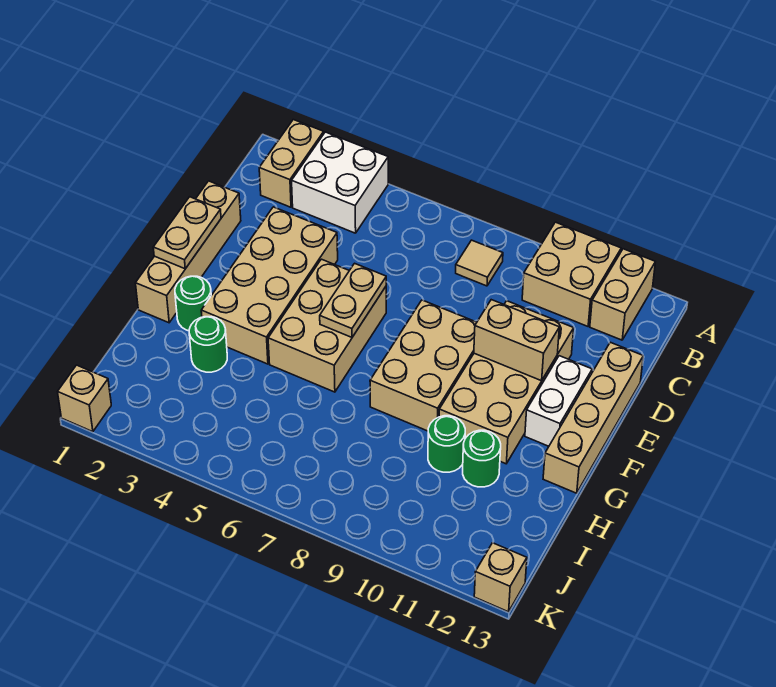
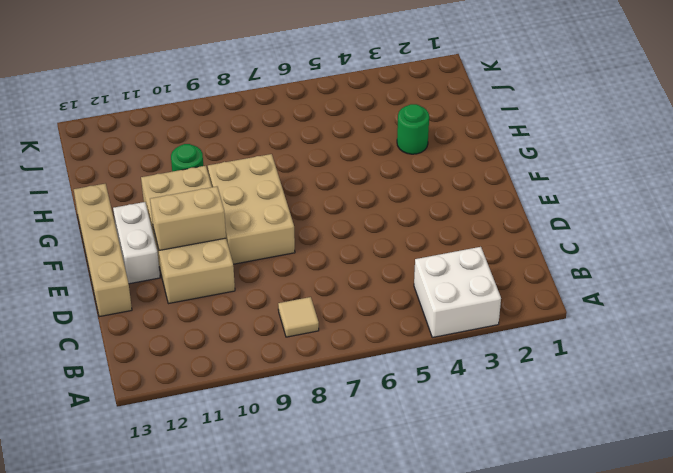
none -> tan brick A2:B2 level 1
none -> tan brick A10:B11 level 1
none -> tan brick A12:B12 level 1

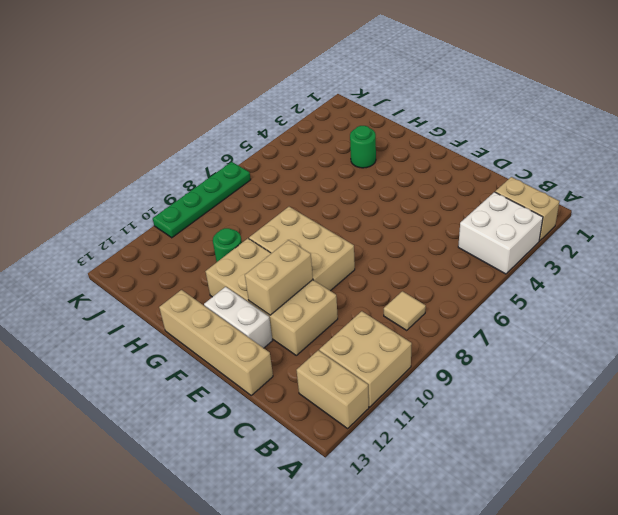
green plate K7:K10 level 1 -> none
none -> tan brick D1:G1 level 1
none -> tan brick D3:G4 level 1
none -> tan brick E5:G6 level 1

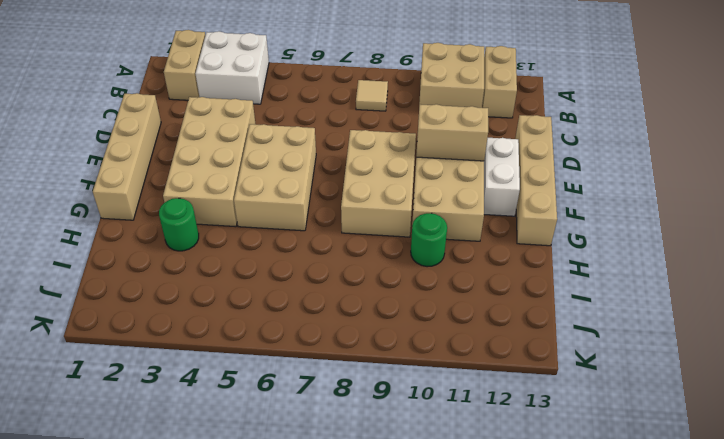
none -> green round brick G2 level 1
none -> green round brick H11 level 1
none -> tan brick K1 level 1

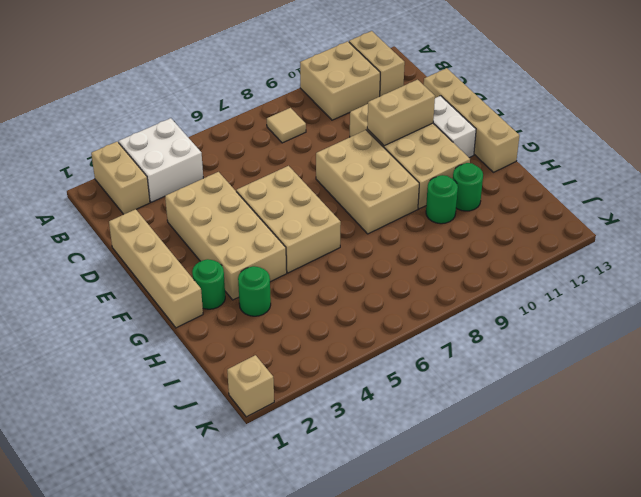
none -> tan brick K13 level 1
none -> tan plate E1:F1 level 2
none -> tan plate E6:F6 level 2

